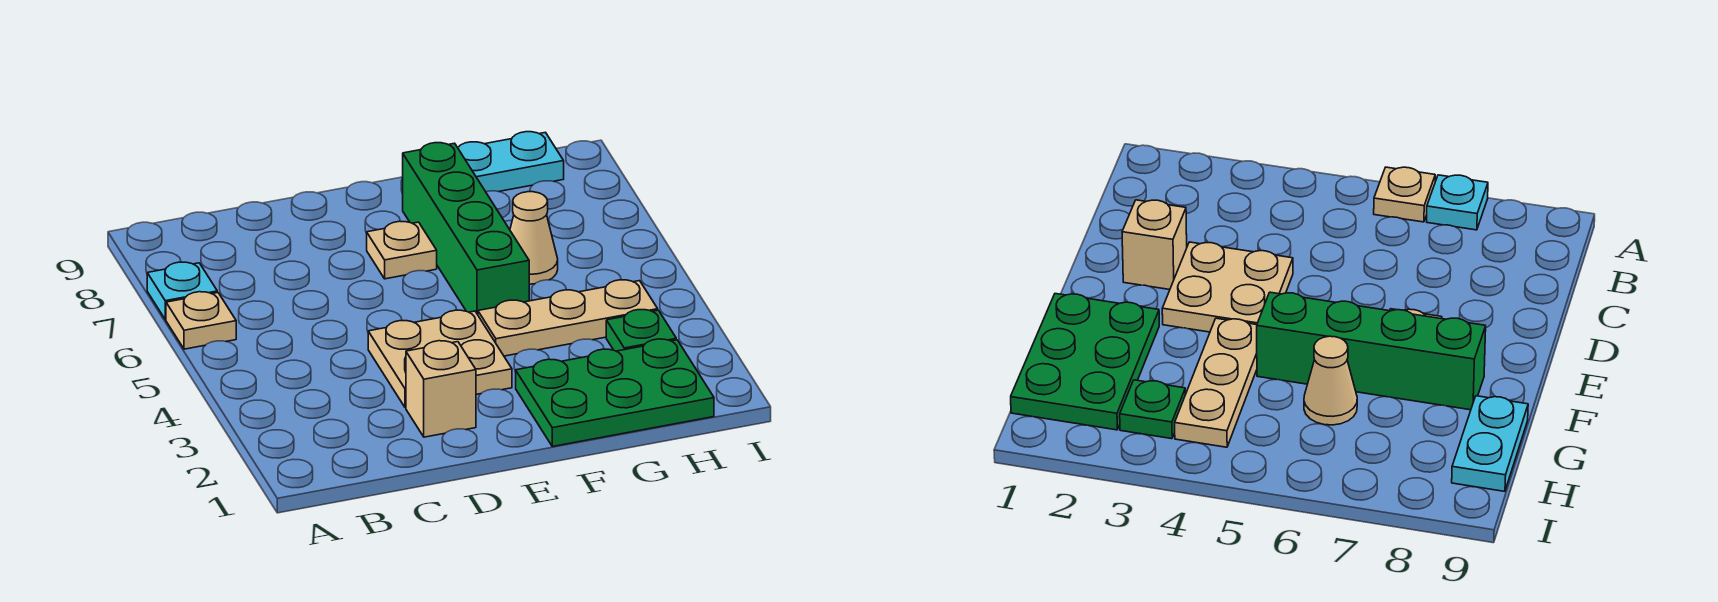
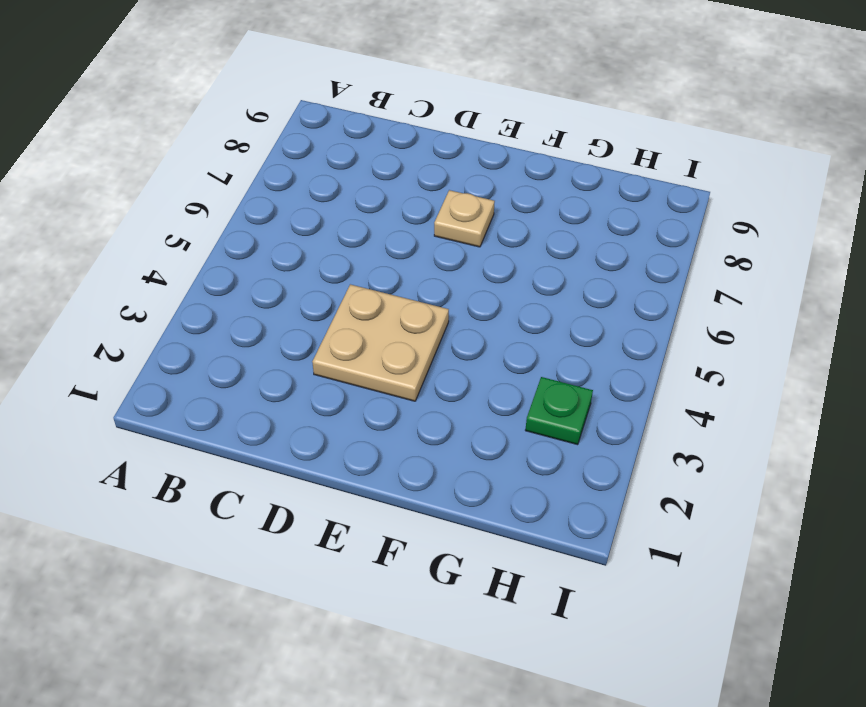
none -> tan plate A6 level 1
none -> cyan plate A7 level 1

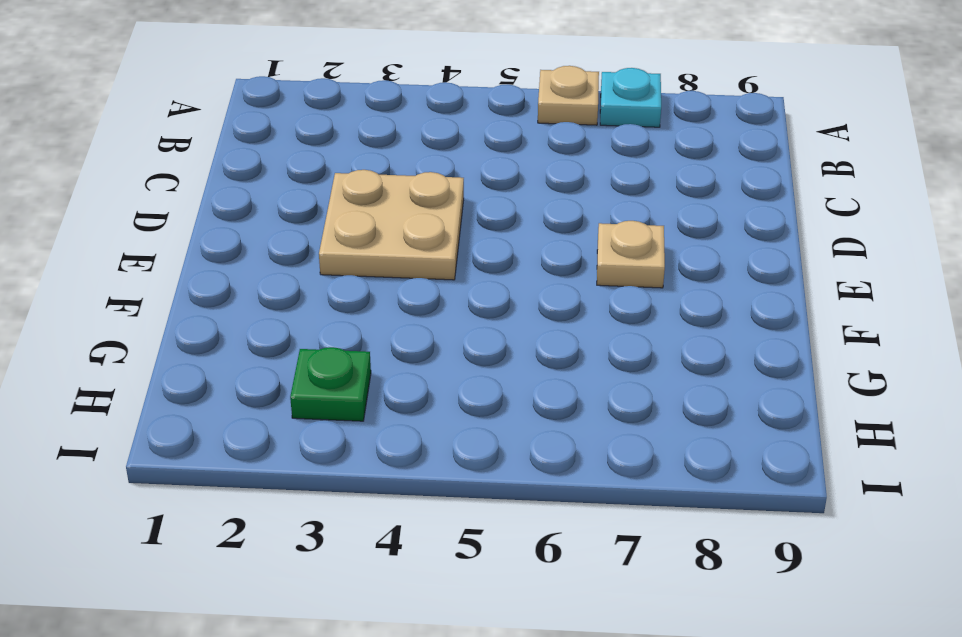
none -> tan brick D2 level 1
none -> green plate F1:H2 level 1

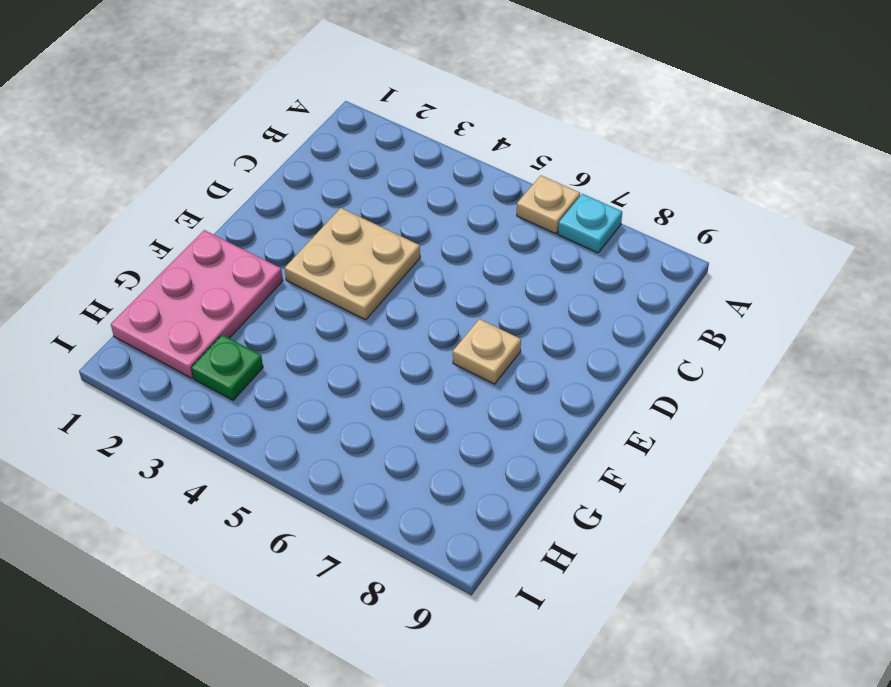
pink plate F1:H2 level 1 -> green plate F1:H2 level 1
none -> tan brick D2 level 1
none -> tan plate F4:H4 level 1

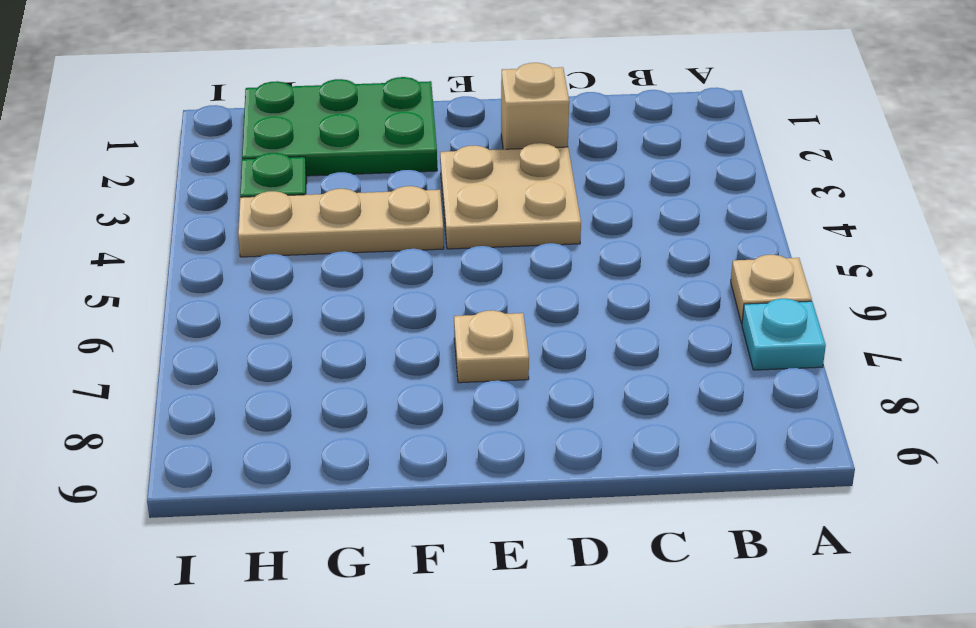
none -> green brick F5:F8 level 1
none -> tan cone G6 level 1

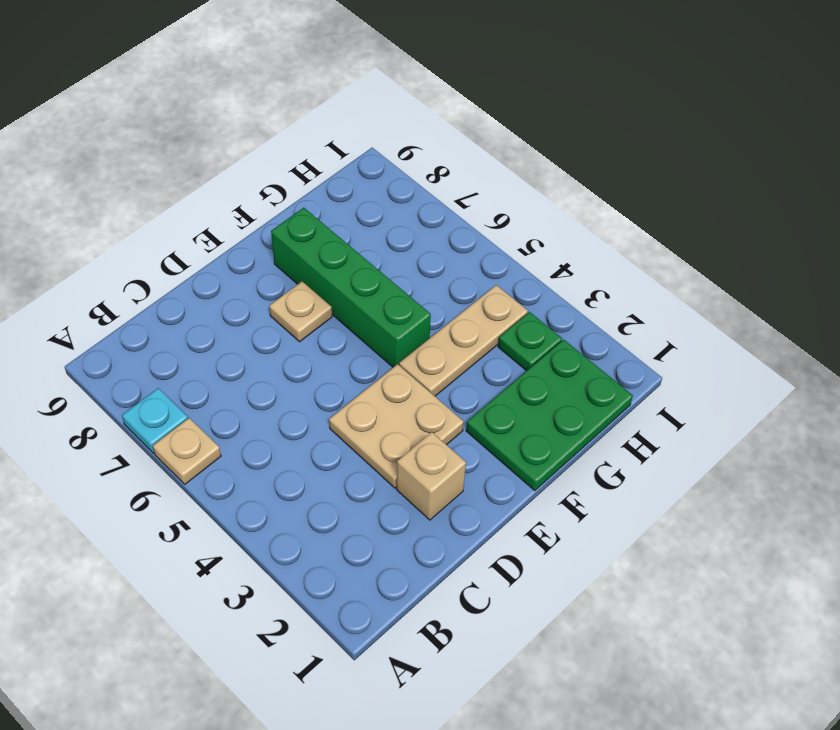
none -> tan cone G6 level 1
none -> cyan plate G9:H9 level 1

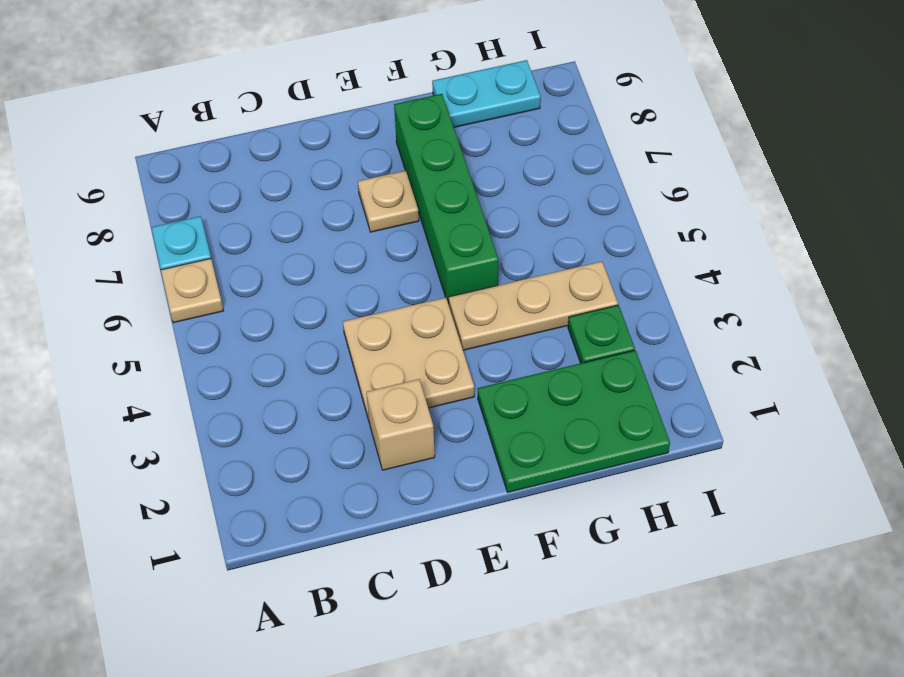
none -> tan cone G6 level 1

